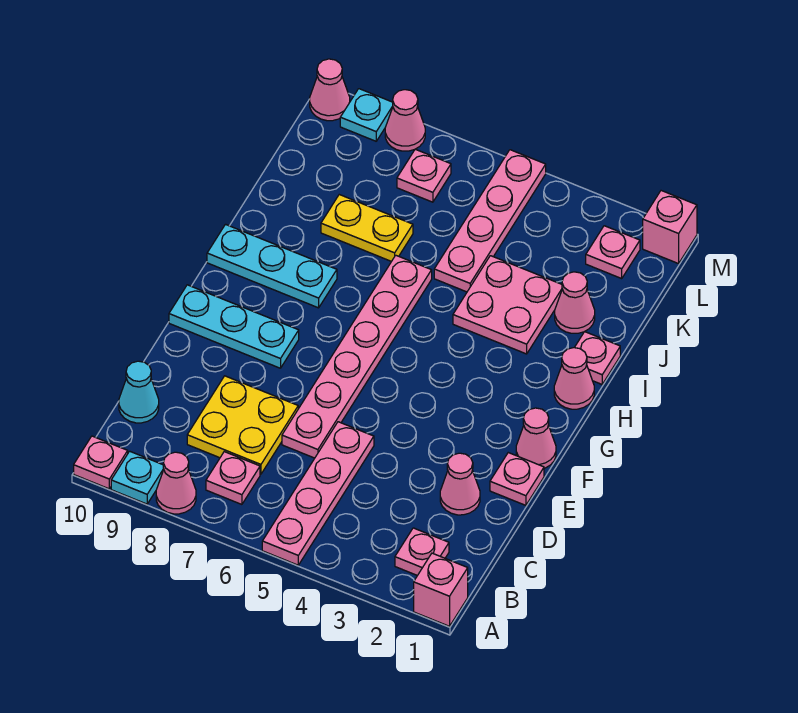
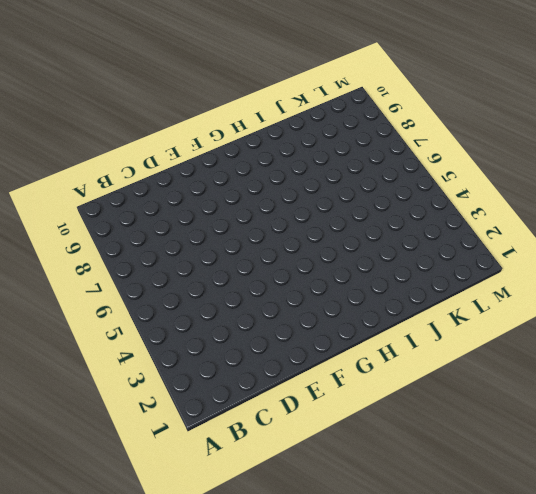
none -> pink brick A1 level 1
none -> pink plate A5:D5 level 1
none -> pink cone A8 level 1

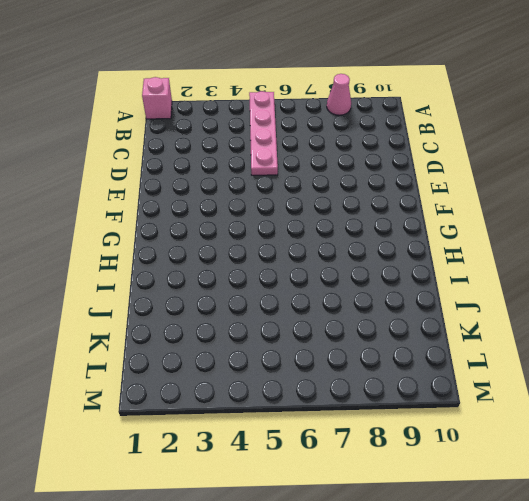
none -> cyan plate A9 level 1
none -> pink plate A10 level 1
none -> pink plate B2 level 1

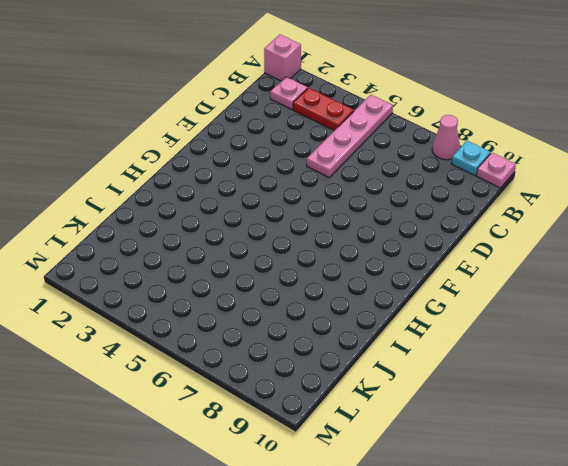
red plate B3:B4 level 1 -> none
none -> pink plate B7 level 1
none -> yellow plate C7:D8 level 1
none -> cyan cone C10 level 1

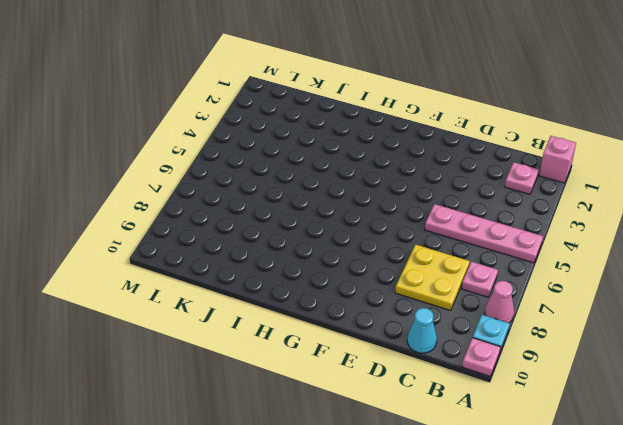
none -> pink cone D2 level 1
none -> pink plate D6:I6 level 1
none -> pink plate E1 level 1

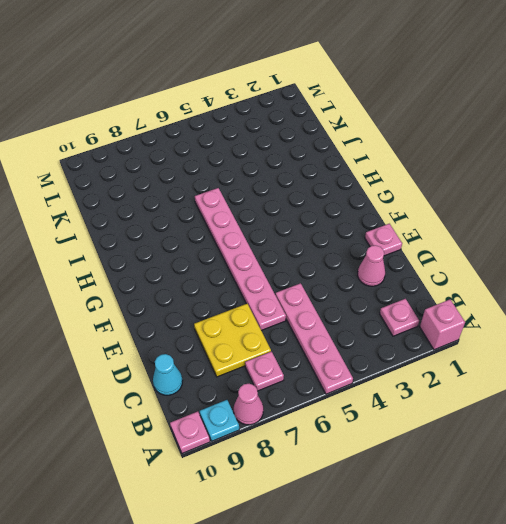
none -> pink cone F1 level 1
none -> cyan plate F8:F10 level 1
none -> pink cone H1 level 1

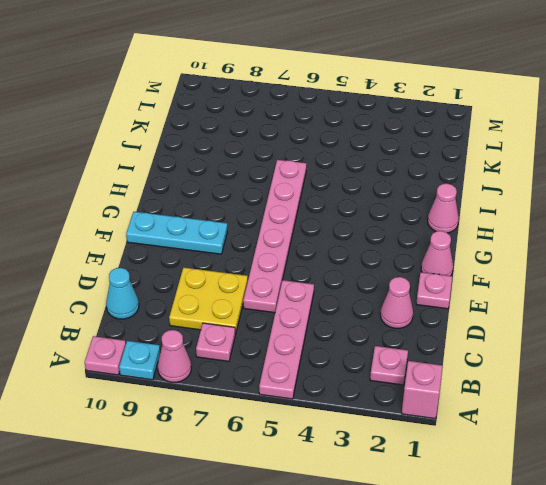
none -> cyan plate H8:H10 level 1
none -> pink plate I1 level 1
none -> pink plate I3:J4 level 1

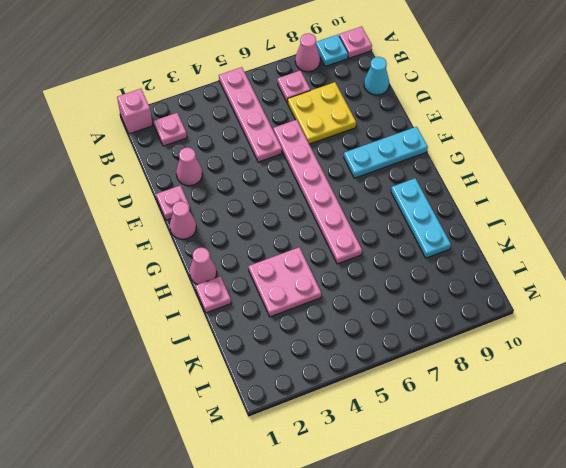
cyan plate H9:J9 level 1 -> cyan plate H8:H10 level 1
none -> pink cone J2 level 1
none -> pink plate J5:M5 level 1
none -> yellow plate J7:J8 level 1

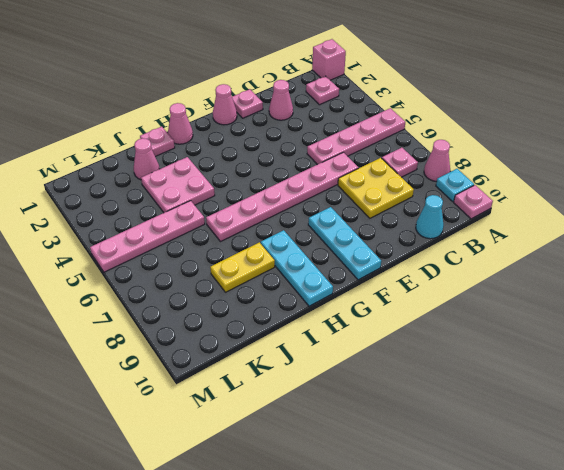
yellow plate I8:J8 level 1 -> yellow plate J7:J8 level 1
none -> pink plate L2 level 1
none -> pink plate L7 level 1
none -> pink brick M1 level 1

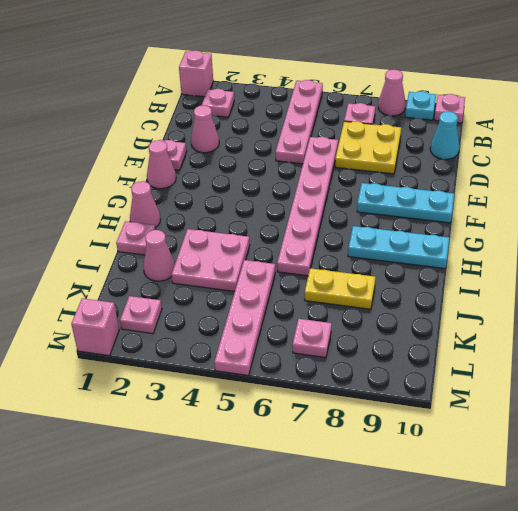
none -> pink cone M8 level 1
none -> cyan plate M9 level 1
none -> pink cone M10 level 1

